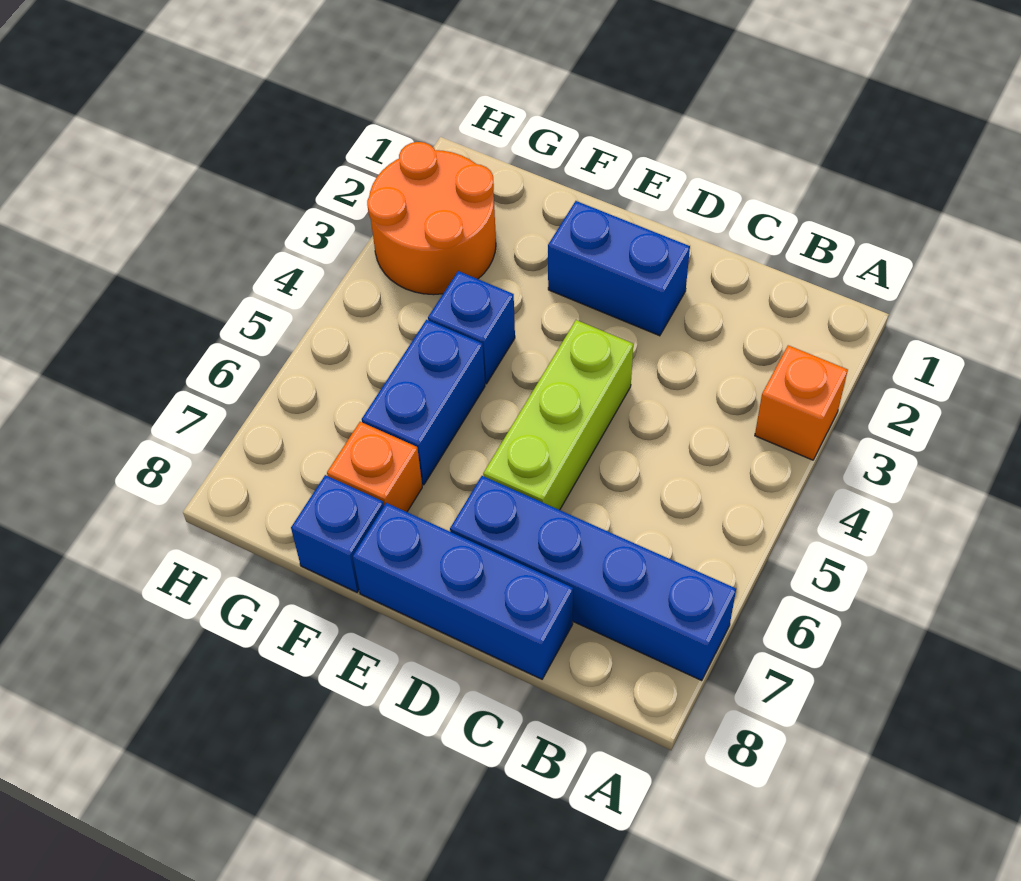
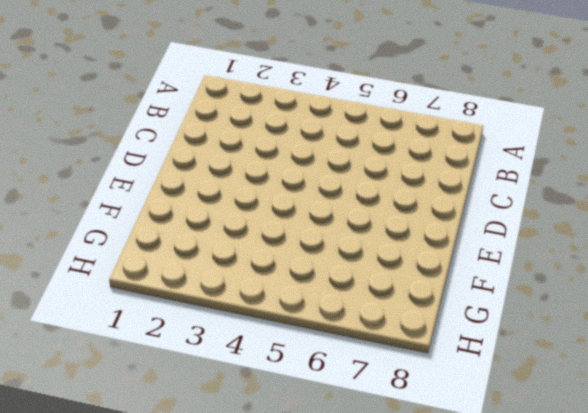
none -> orange brick A3 level 1
none -> blue brick A7:D7 level 1

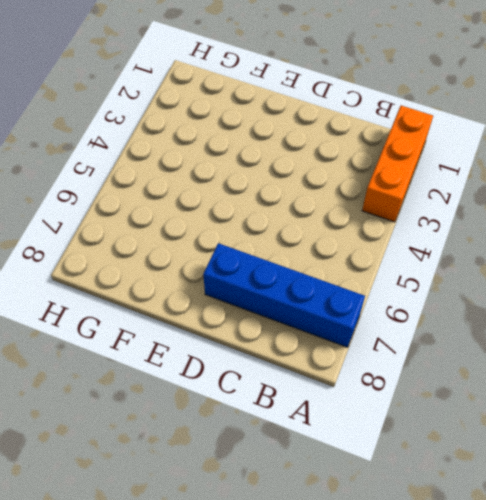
orange brick A1:A3 level 1 -> orange brick A3 level 1
none -> blue brick C8:E8 level 1
none -> blue brick D2:E2 level 1

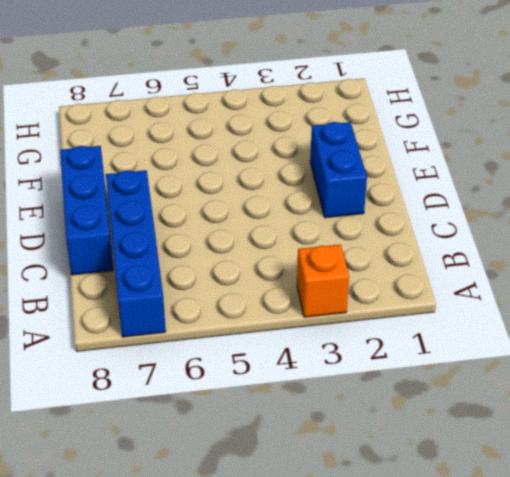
none -> lime brick D4:D6 level 1
none -> blue brick F4 level 1

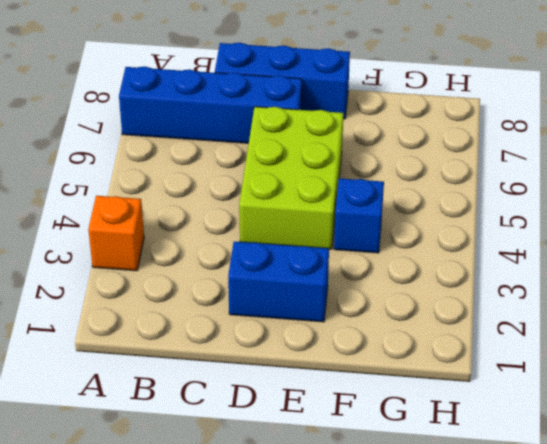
lime brick D4:E6 level 1 -> lime brick D4:D6 level 1
none -> blue brick F5:F6 level 1
none -> orange brick F7 level 1

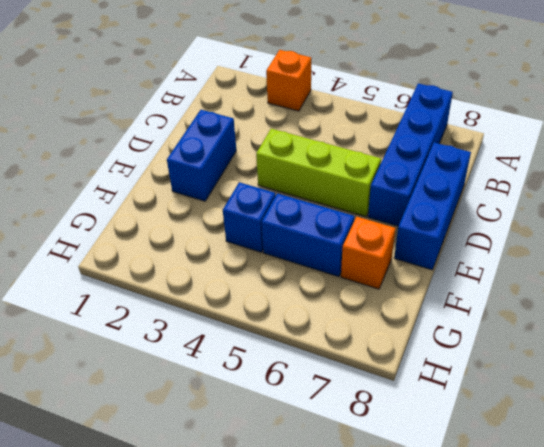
none -> blue brick F8 level 1
none -> orange round brick G2:H3 level 1

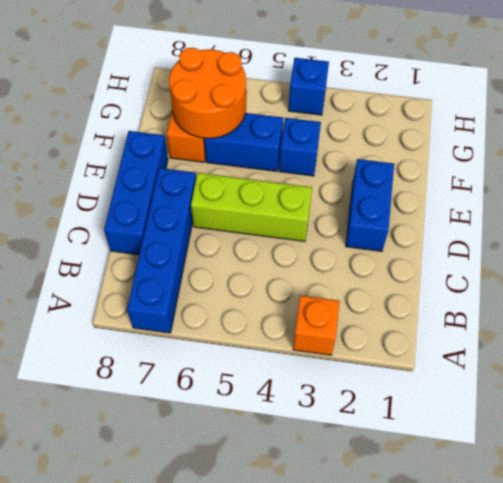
orange round brick F6:G7 level 2 -> orange round brick G2:H3 level 1
blue brick H4 level 1 -> blue brick F8 level 1

